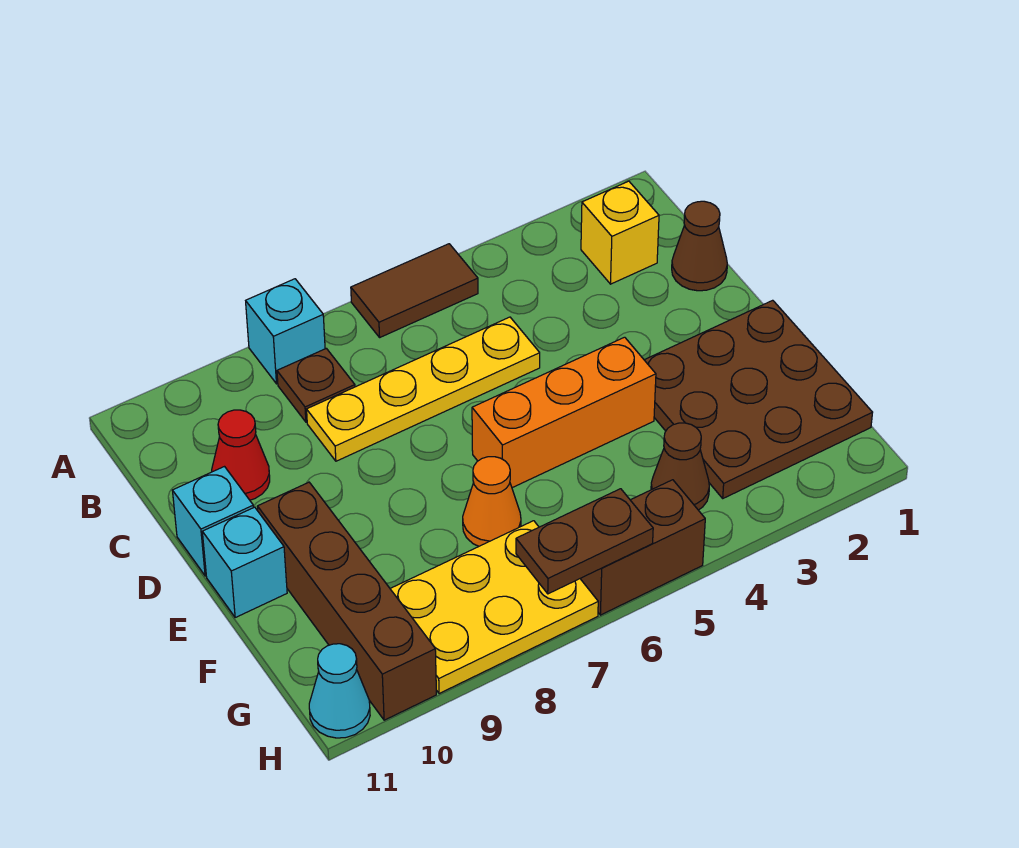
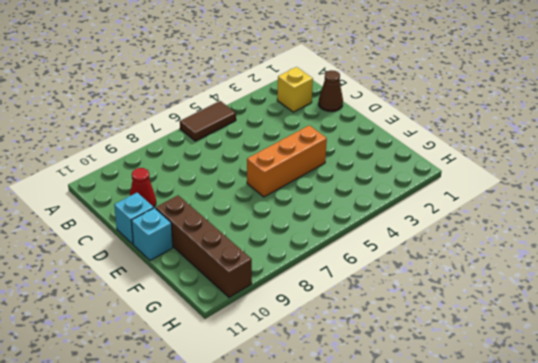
none -> cyan brick A8 level 1
none -> brown plate B8 level 1
none -> yellow plate C5:C8 level 1

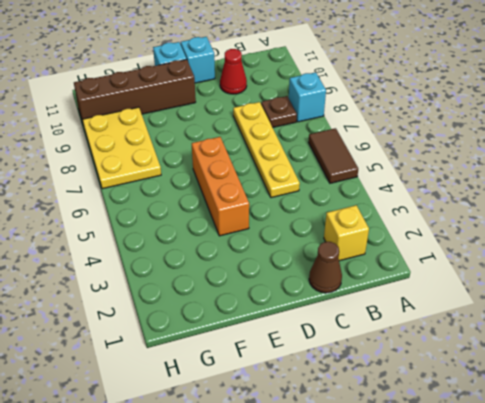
none -> brown plate E1:G3 level 1
none -> orange cone F7 level 1
none -> brown cone G4 level 1

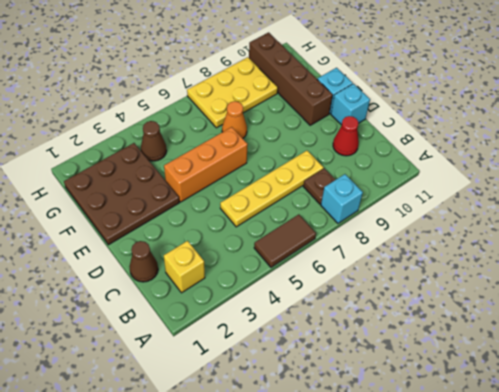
none -> brown brick H5:H6 level 1
none -> cyan cone H11 level 1
none -> brown plate H6:H7 level 2

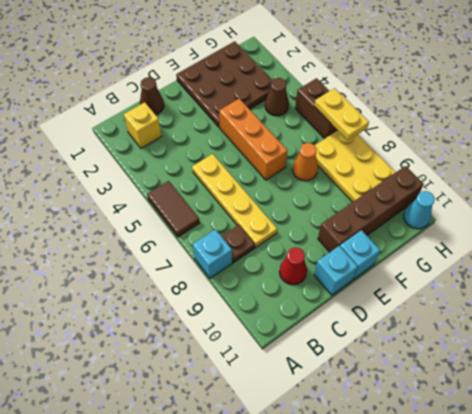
yellow plate H6:H7 level 2 -> brown plate H6:H7 level 2

